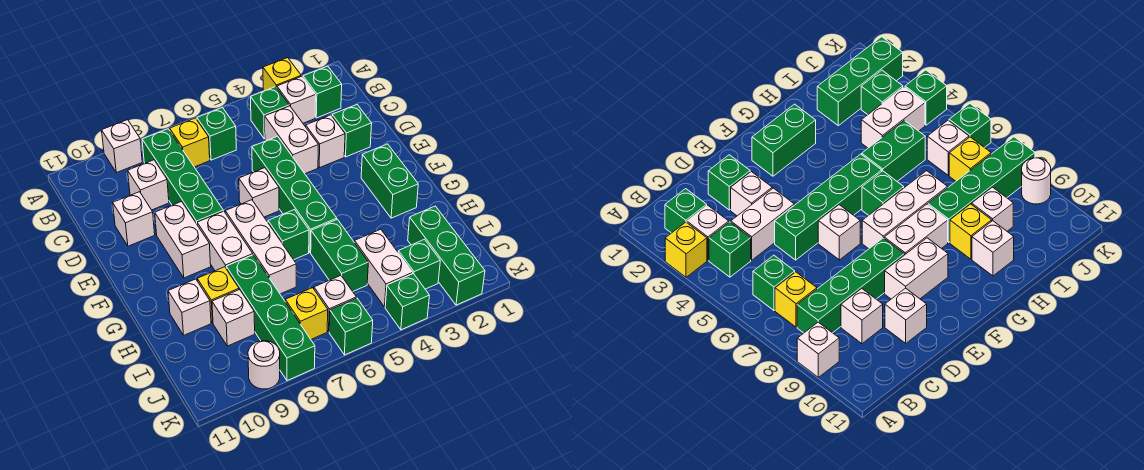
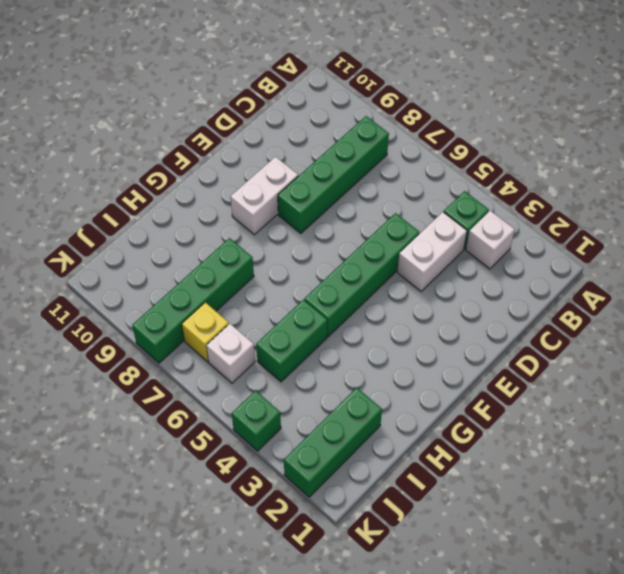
none -> yellow brick A3 level 1
none -> white brick A9 level 1
none -> green brick B2 level 1
none -> green brick B6 level 1

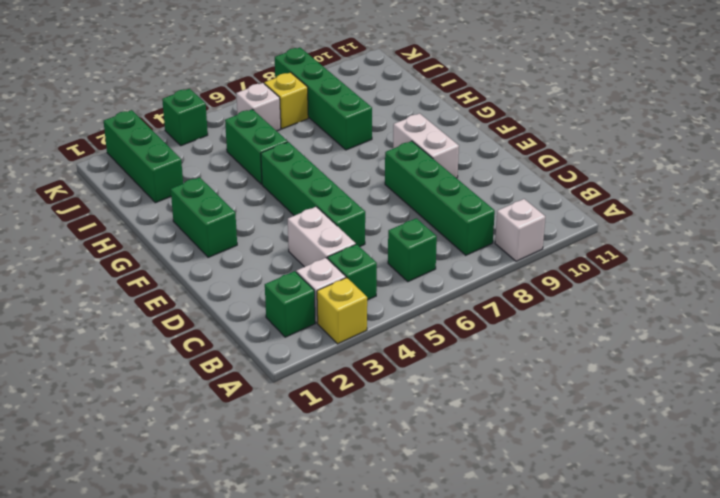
none -> yellow brick B7 level 1
none -> white brick C9 level 1
none -> green brick D2 level 1
none -> white brick D3 level 1

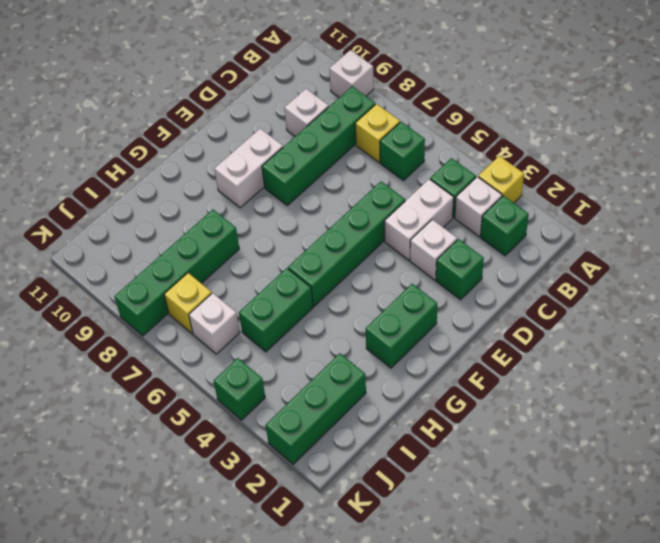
none -> white brick D10 level 1
none -> white brick E6 level 1
none -> white brick F7:H7 level 1
none -> white brick F8:G8 level 1

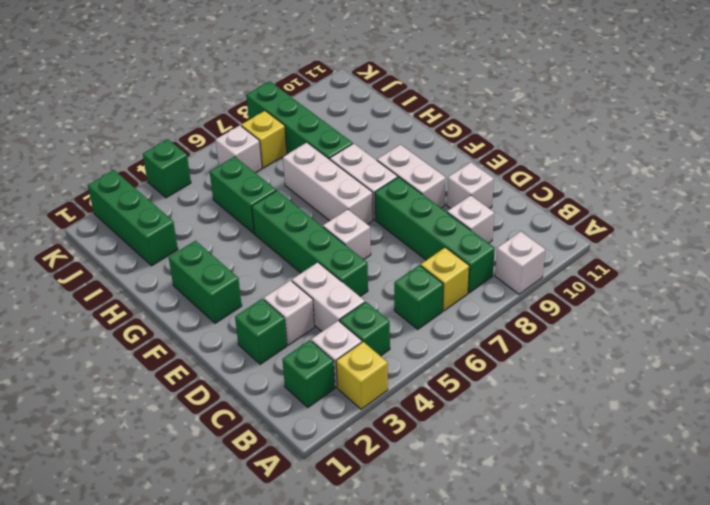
none -> green brick G6 level 1
none -> yellow brick H9 level 1
none -> white brick H10 level 1
none -> white brick I4:J4 level 1

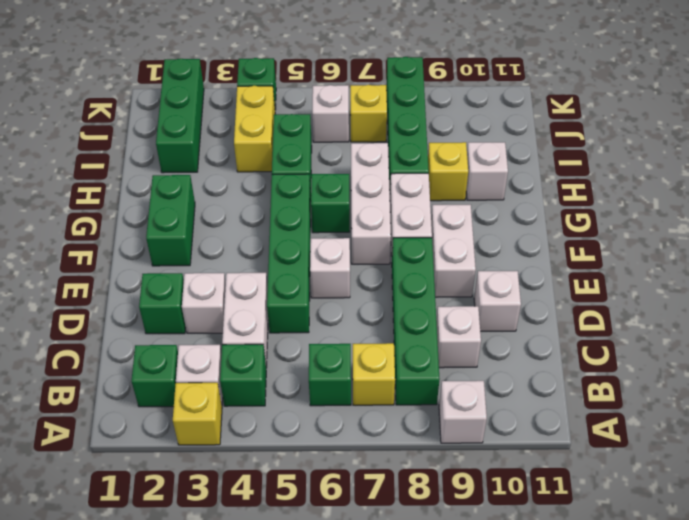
yellow brick I4:J4 level 1 -> white brick I4:J4 level 1
none -> white brick I9 level 1
none -> green brick J3 level 1
none -> green brick K6 level 1
none -> white round brick K9 level 1

